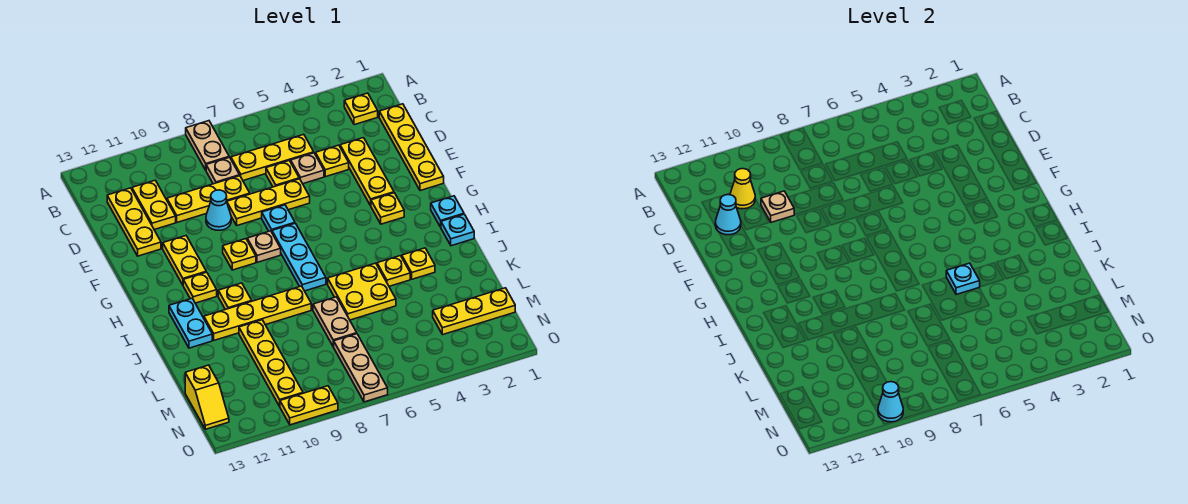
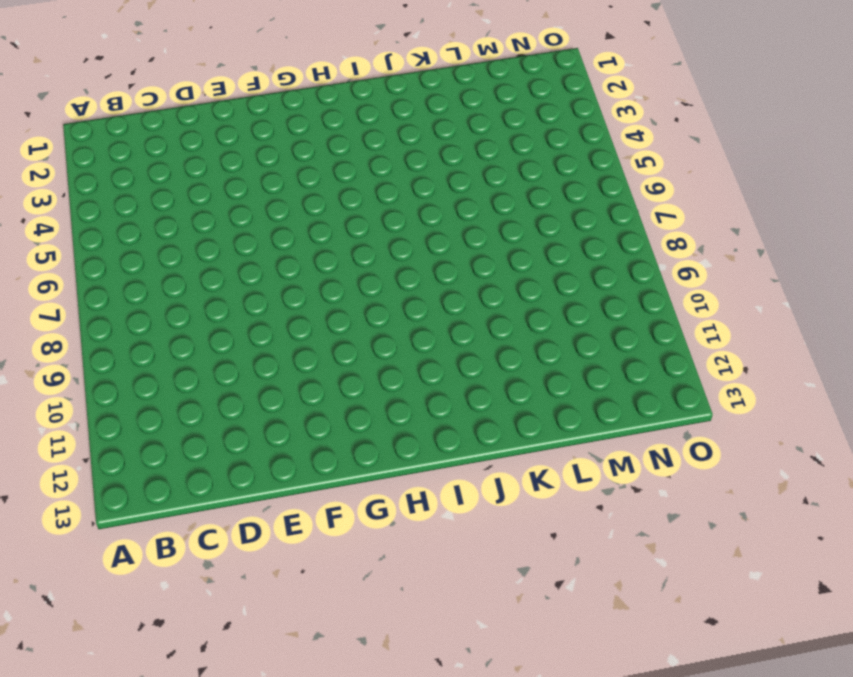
none -> tan plate A8:B8 level 1
none -> yellow plate B2 level 1
none -> yellow plate C1:F1 level 1
none -> yellow plate C5:C7 level 1

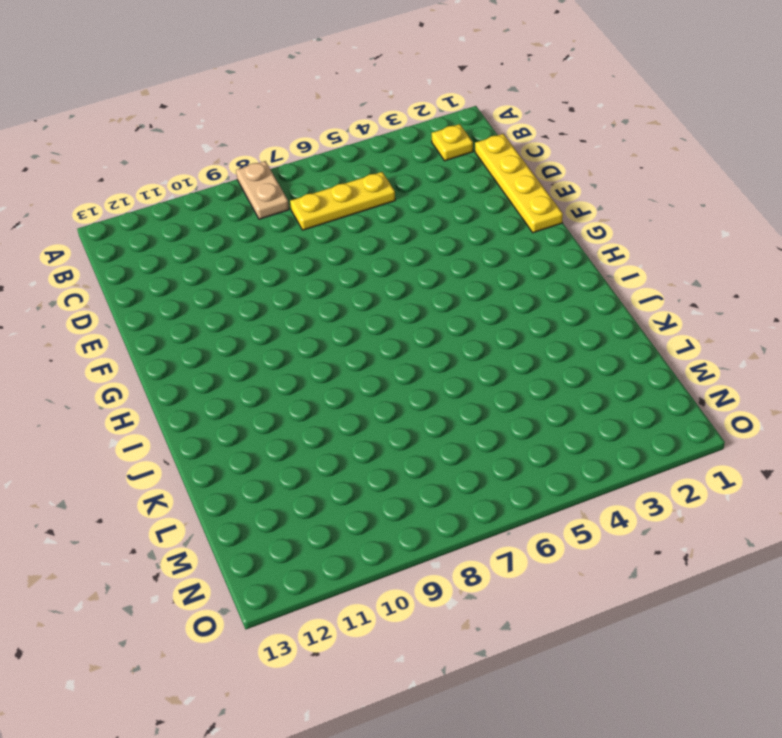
none -> tan plate C8 level 1
none -> yellow plate C11:D11 level 1
none -> yellow plate C12:E12 level 1
none -> yellow plate D3:F3 level 1

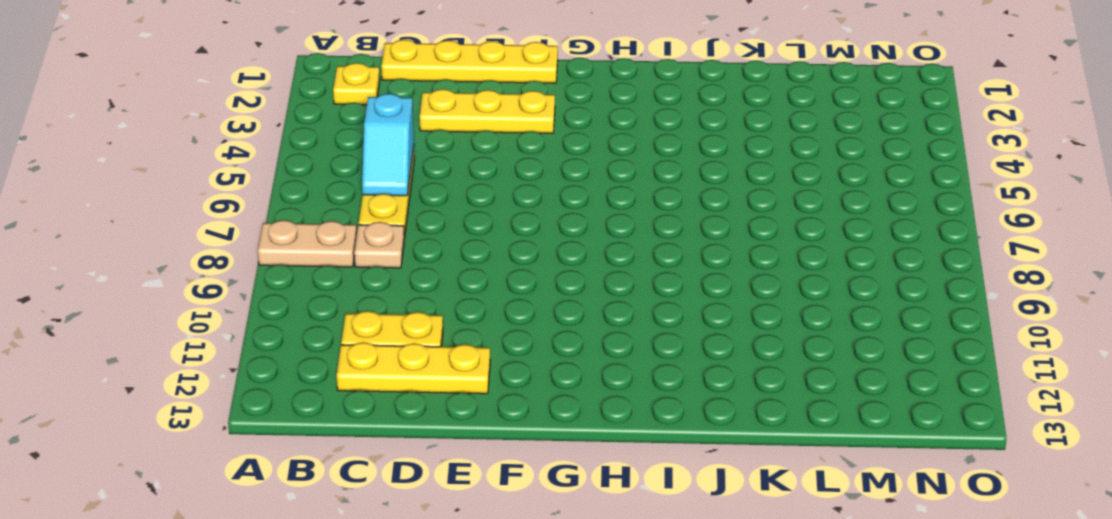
cyan slope C5:C6 level 2 top 5 -> none
none -> yellow plate D4 level 1
none -> tan plate D5 level 1
none -> yellow plate D6 level 1
none -> yellow plate D8:D10 level 1

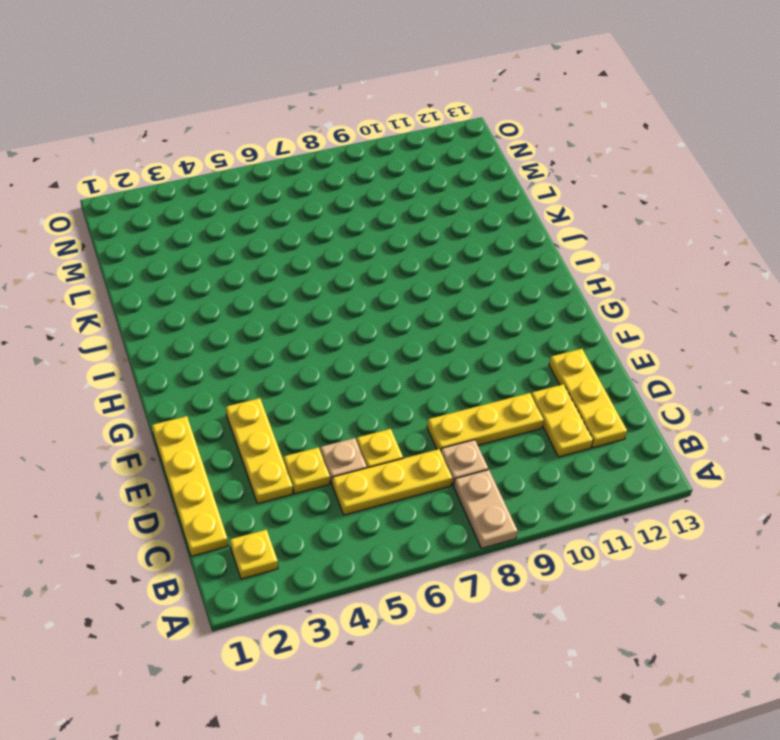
none -> yellow plate E6:E8 level 1
none -> cyan cone E9 level 1
none -> cyan plate F7 level 1
none -> yellow plate F11:G11 level 1

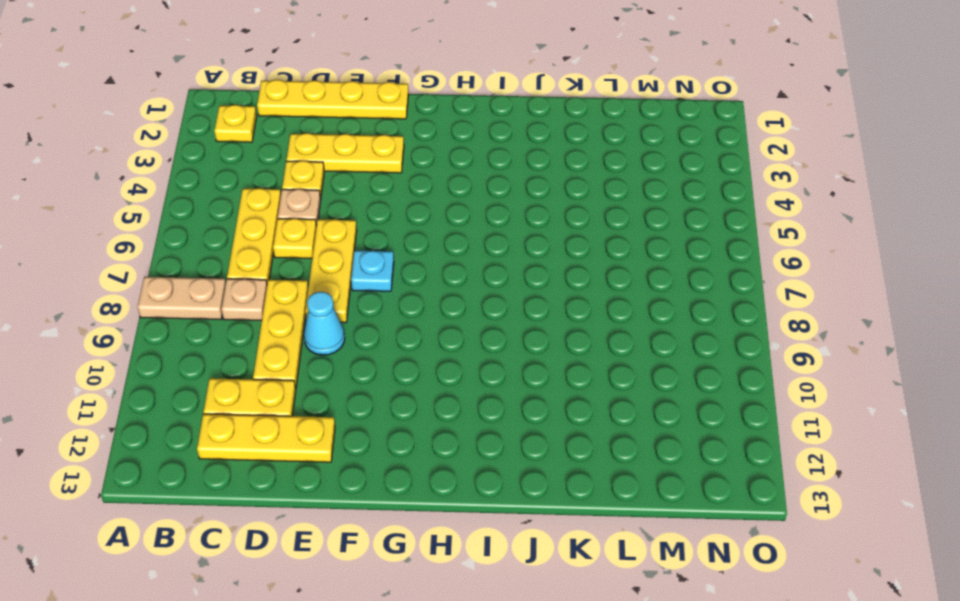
none -> yellow plate F11:G11 level 1
none -> yellow plate G3 level 1
none -> cyan plate G7:I7 level 1
none -> tan plate G8 level 1

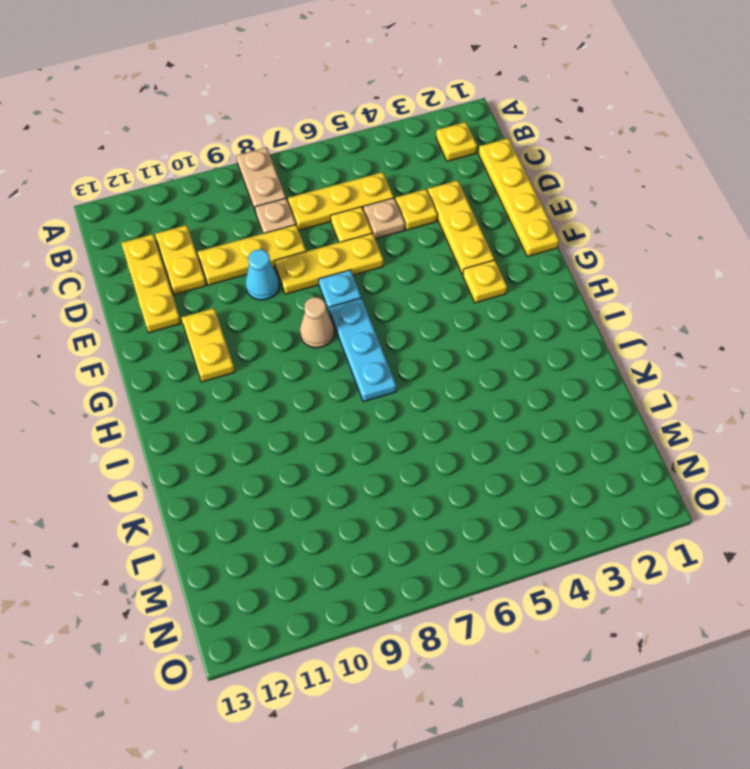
tan cone G8 level 1 -> tan plate G8 level 1
none -> yellow plate G9 level 1
none -> cyan plate H1 level 1
none -> yellow plate H11 level 1
none -> cyan plate I1 level 1

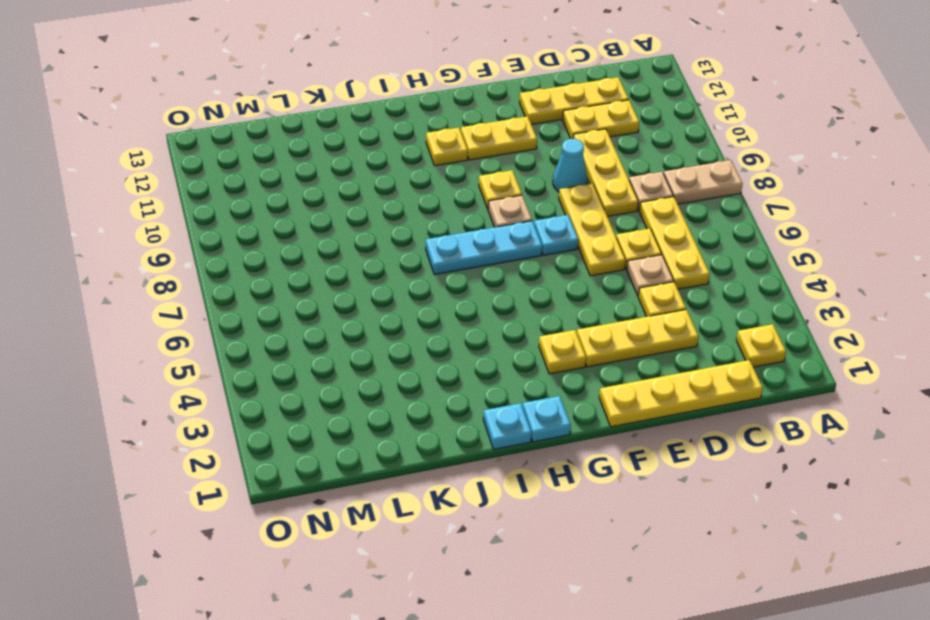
none -> yellow plate I10 level 1
none -> cyan plate I12:J12 level 1
none -> yellow plate J3 level 1
none -> yellow plate J4 level 1

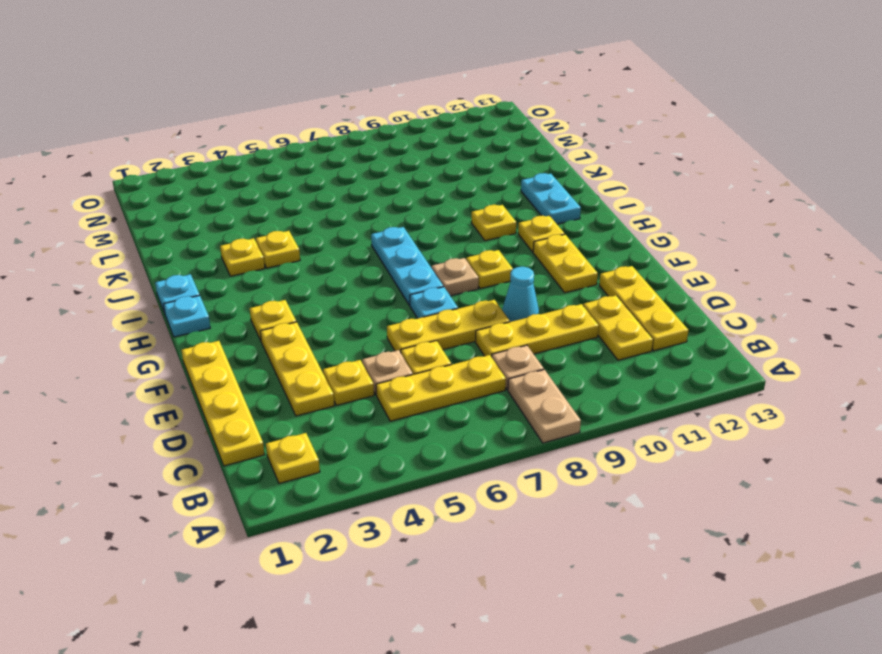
none -> yellow plate J5:K6 level 1
none -> yellow plate J8:J11 level 1
none -> tan plate K7:L7 level 1
none -> yellow plate K10:N10 level 1

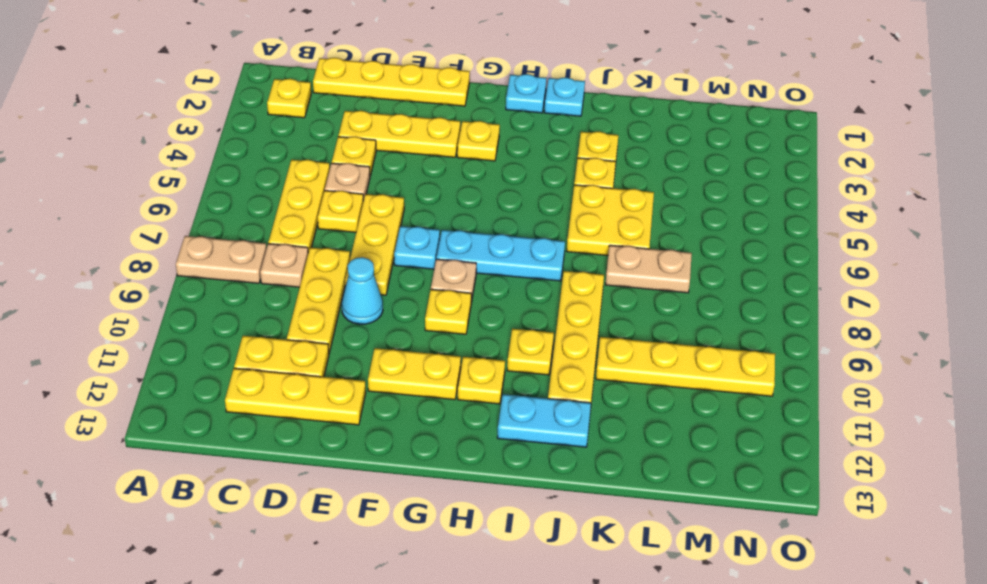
none -> yellow plate M1:M3 level 1
none -> tan plate M7:O7 level 1
none -> yellow slope M13:N13 level 1 top M
none -> yellow plate O9:O10 level 1

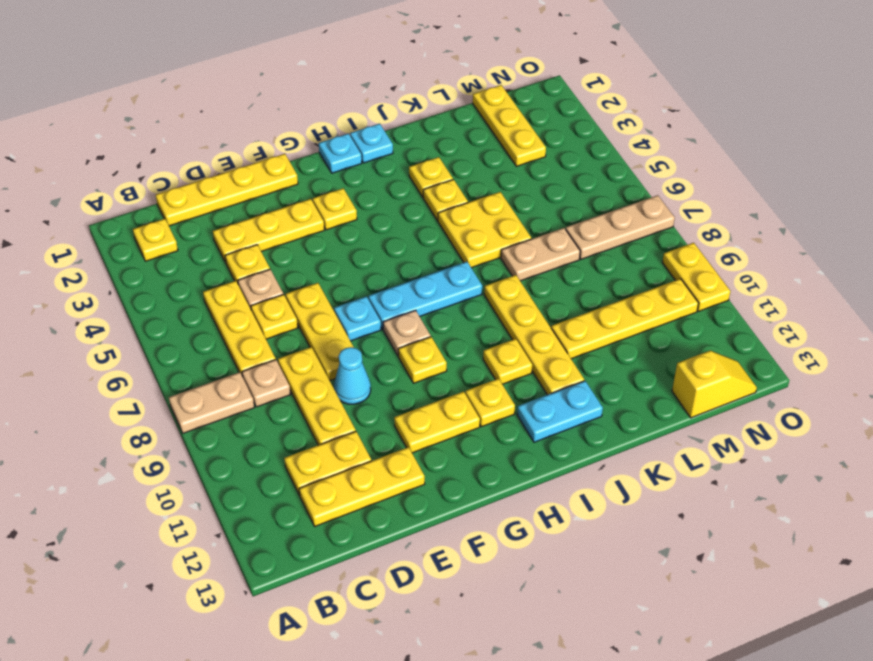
none -> yellow cone C11 level 2
none -> tan plate D10 level 2
none -> cyan cone D12 level 2
none -> cyan plate J5 level 2

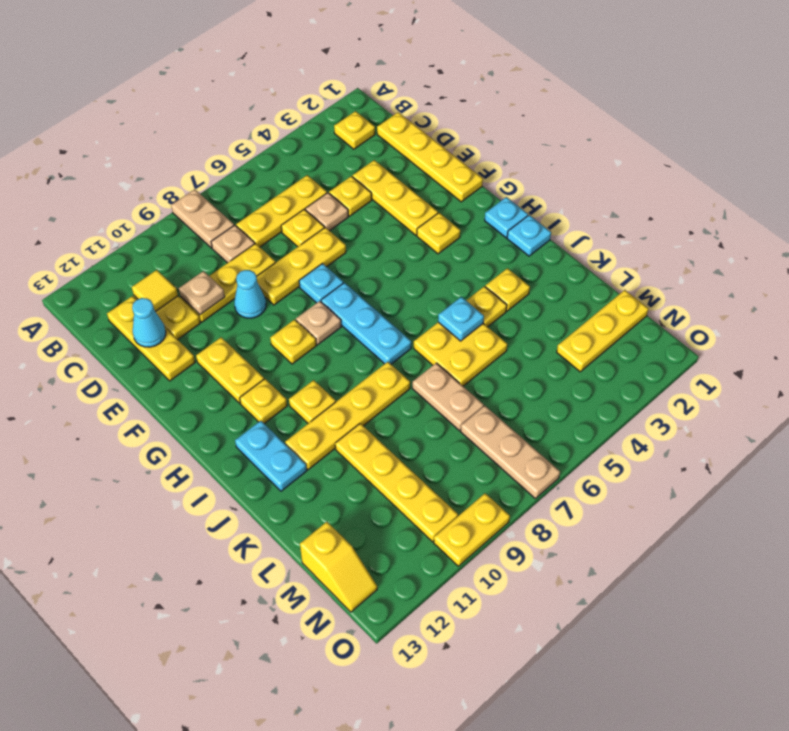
yellow tile C11 level 2 -> yellow cone C11 level 2
none -> cyan cone O10 level 2

